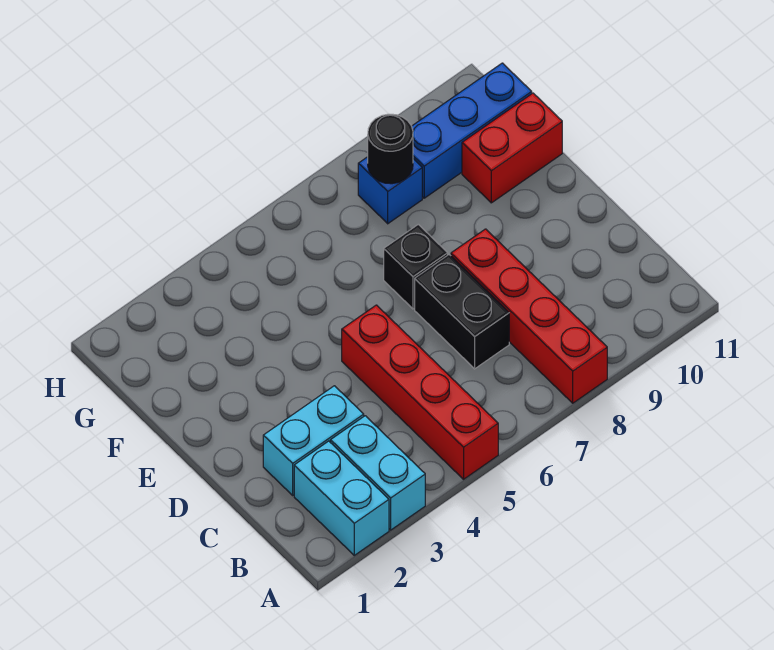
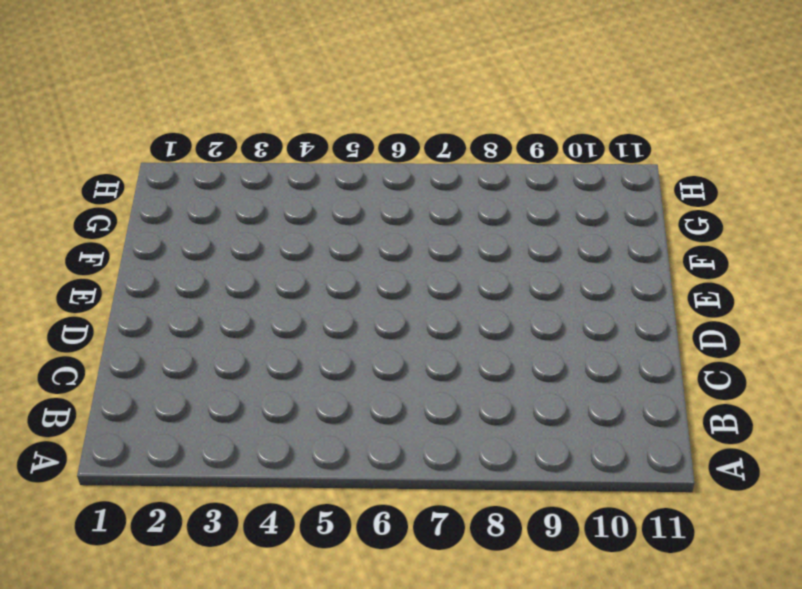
none -> cyan brick A2:B2 level 1
none -> cyan brick A3:B3 level 1

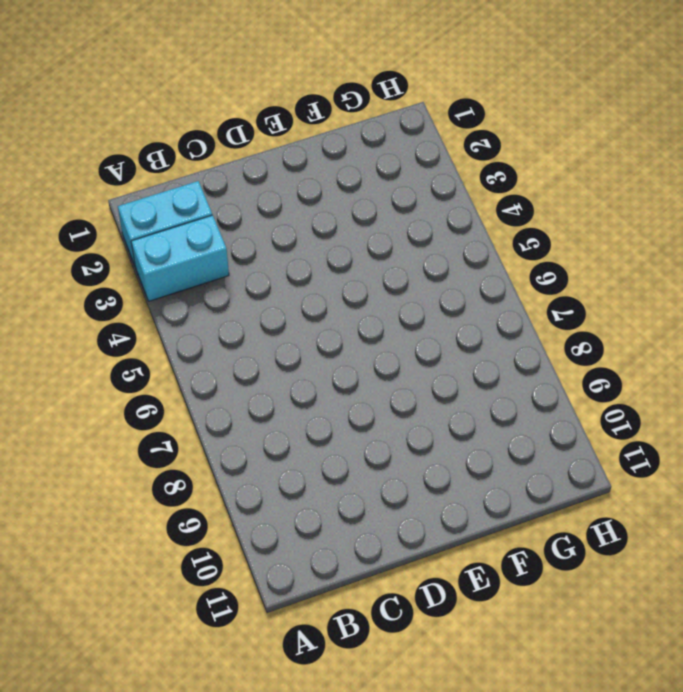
none -> red brick A5:D5 level 1
none -> red brick A8:D8 level 1

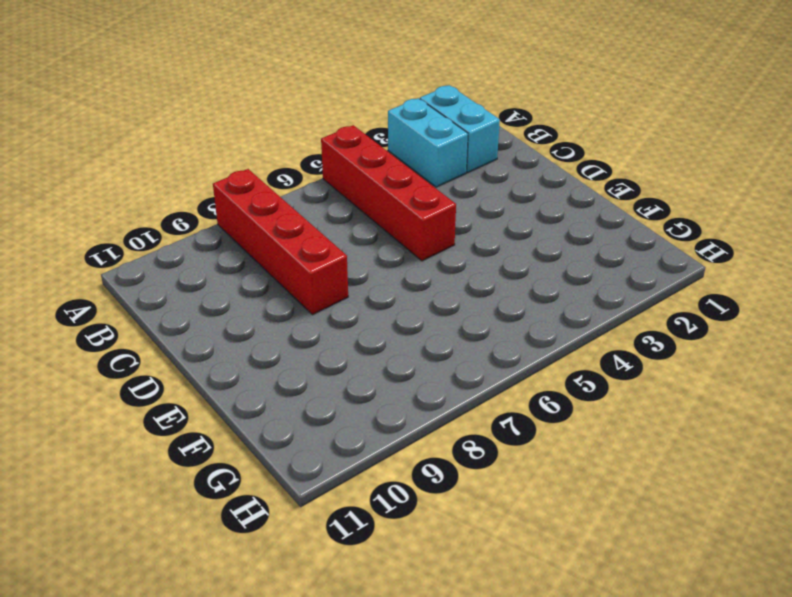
none -> cyan brick C2:C3 level 1
none -> black brick C7:D7 level 1

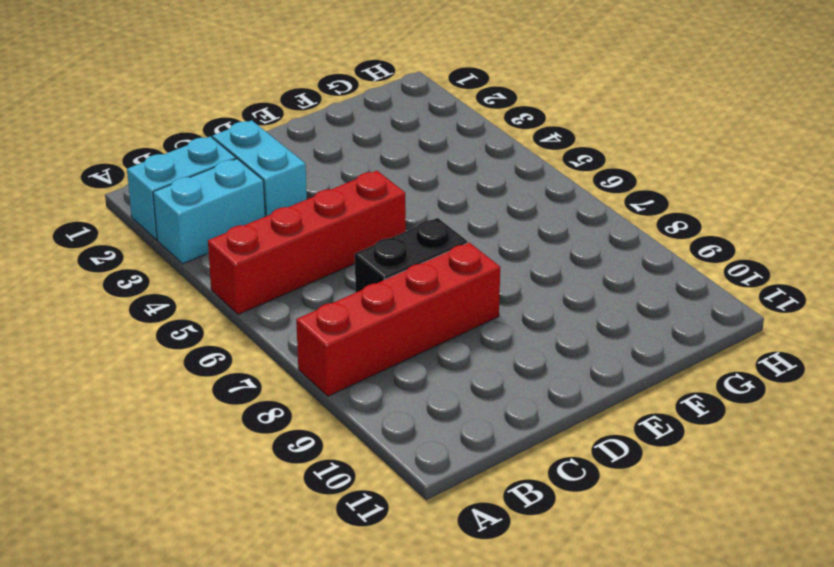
none -> black brick E7 level 1
none -> red brick F10:F11 level 1

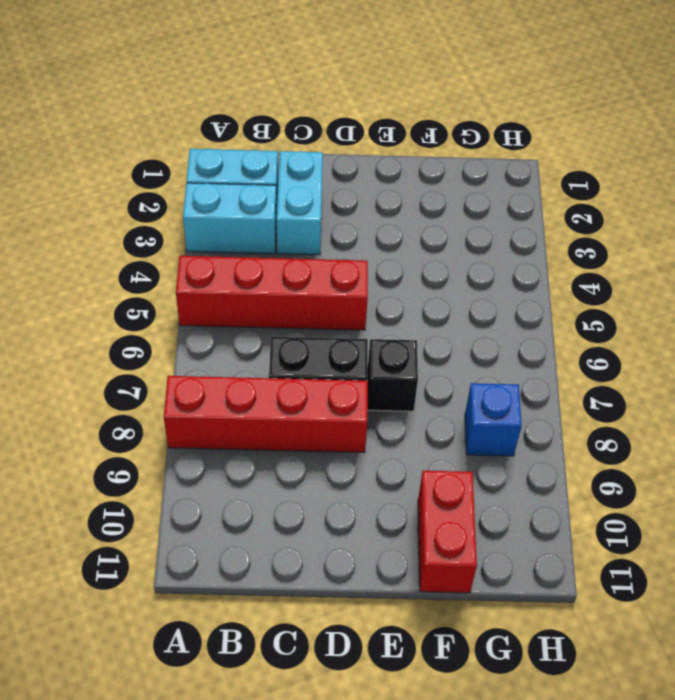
none -> blue brick G9:G11 level 1
none -> black round brick G8 level 2

